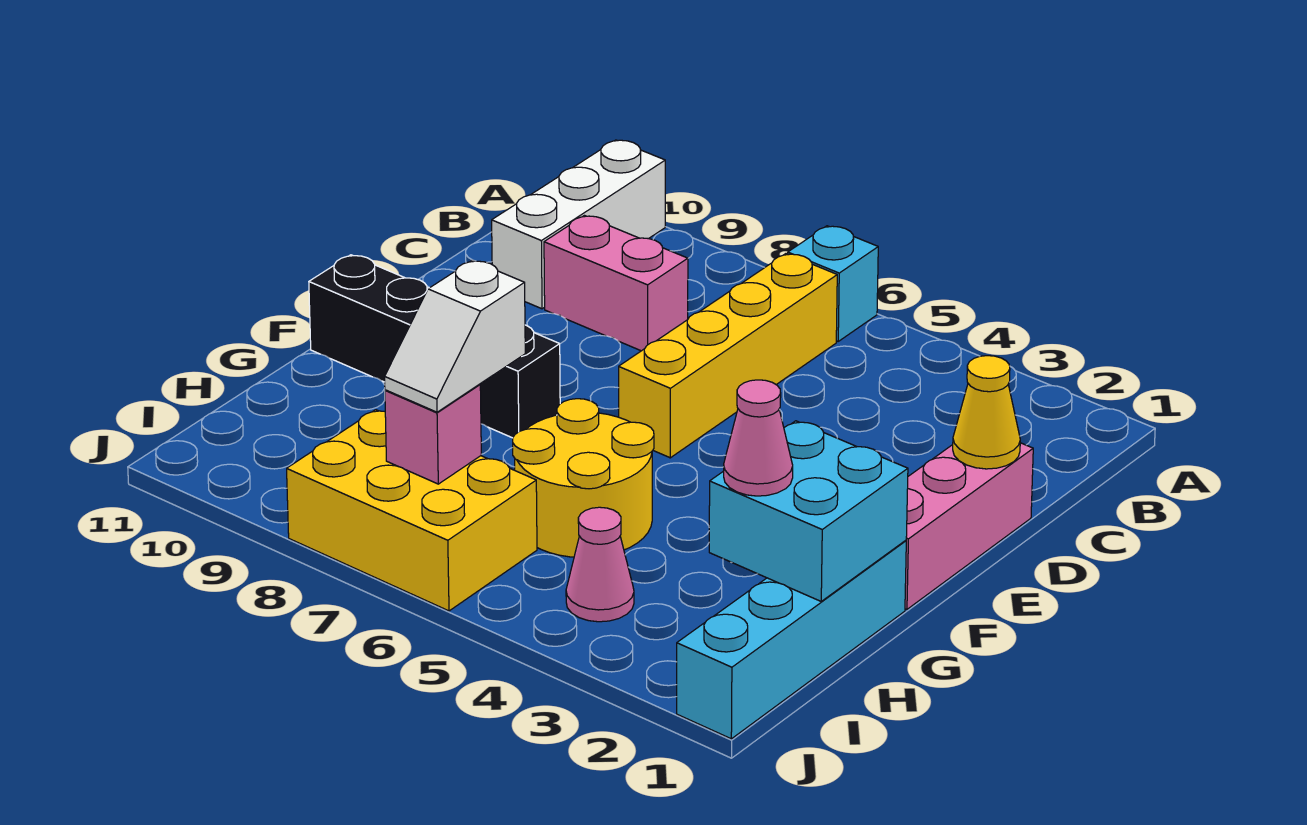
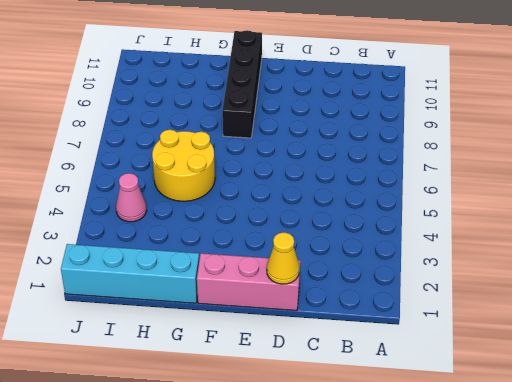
none -> cyan brick A6 level 1
none -> white brick A10:C10 level 1
none -> yellow brick B6:E6 level 1

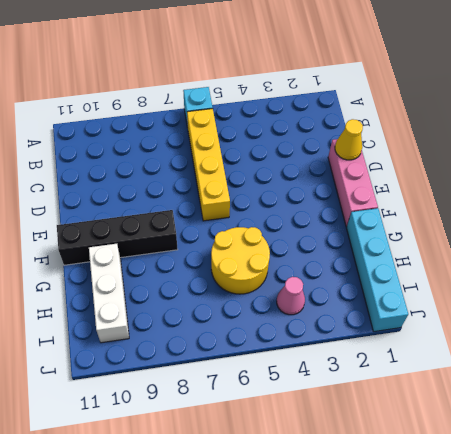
white brick G10:I10 level 1 -> white brick A10:C10 level 1
none -> pink brick C8:C9 level 1
none -> yellow brick I6:J8 level 1
none -> cyan brick G1:H2 level 2

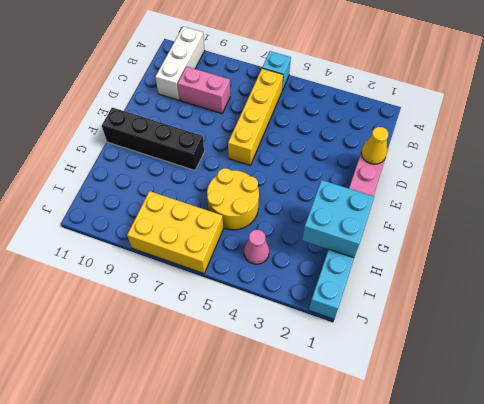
none -> pink brick I7 level 2
none -> pink cone H2 level 3
none -> white slope H7:I7 level 3 top H

